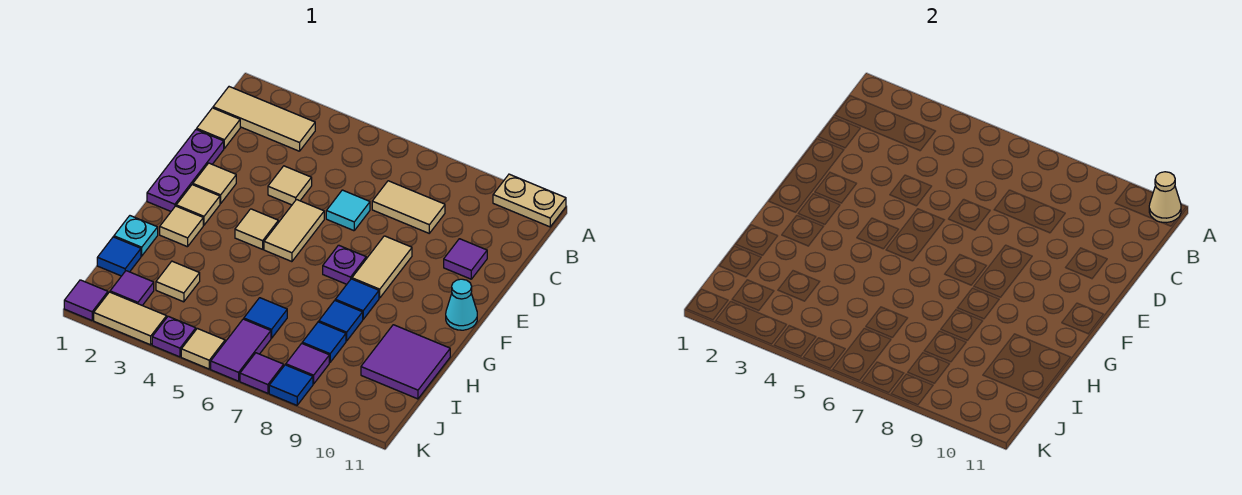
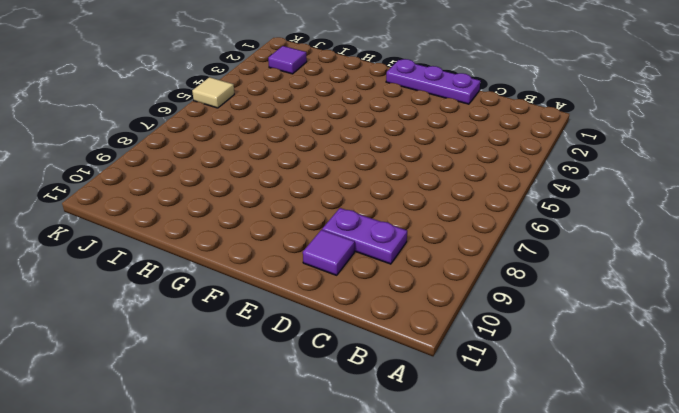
purple plate C9:D9 level 1 -> none
none -> tan plate A10:A11 level 1
none -> tan tile B1:B3 level 1
none -> tan tile C1 level 1
none -> tan tile C7:C8 level 1

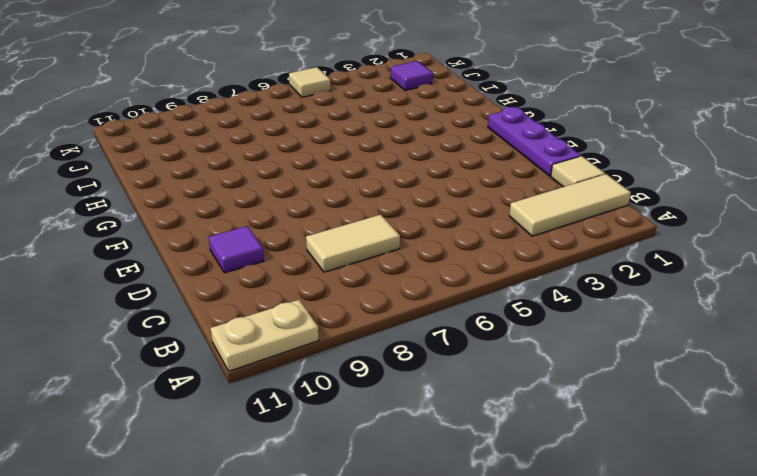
none -> tan tile D4 level 1
none -> cyan tile D6 level 1
none -> tan tile E2 level 1
none -> tan tile E5:F5 level 1

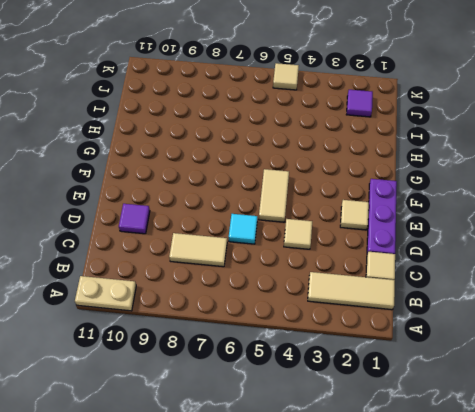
none -> tan tile E8:F8 level 1
none -> tan tile F2 level 1
none -> tan tile F4 level 1
none -> purple plate F7 level 1

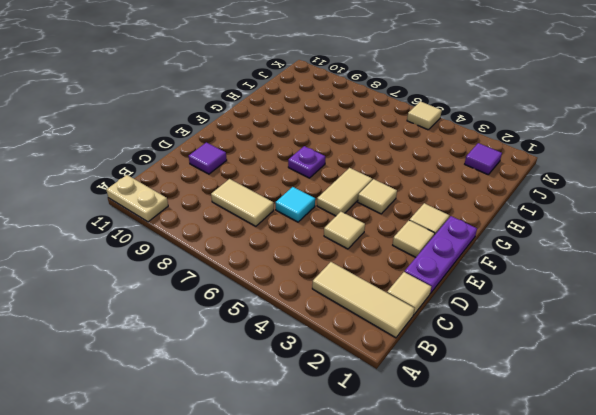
none -> tan tile E8:F8 level 1
none -> cyan cone F11 level 1
none -> tan tile G2 level 1
none -> blue tile G8 level 1

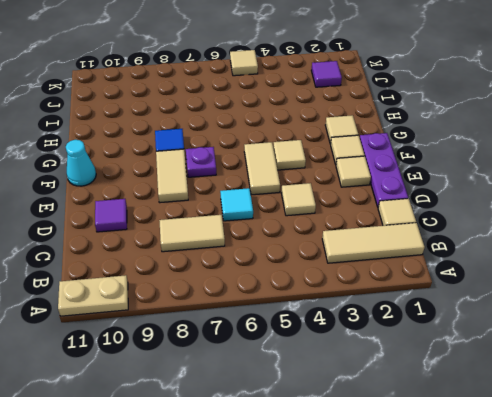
none -> cyan plate H1 level 1
none -> blue tile H8 level 1
none -> purple tile H10:I11 level 1
none -> blue tile I1 level 1

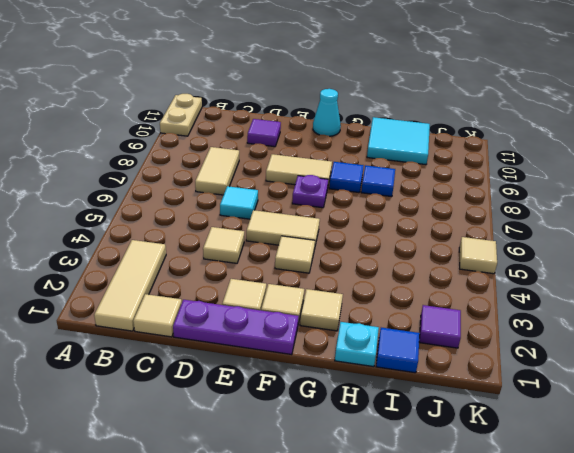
cyan tile H10:I11 level 1 -> purple tile H10:I11 level 1
none -> tan tile I3 level 1
none -> blue tile I6 level 1
none -> blue tile I8 level 1
none -> purple tile J6:K6 level 1

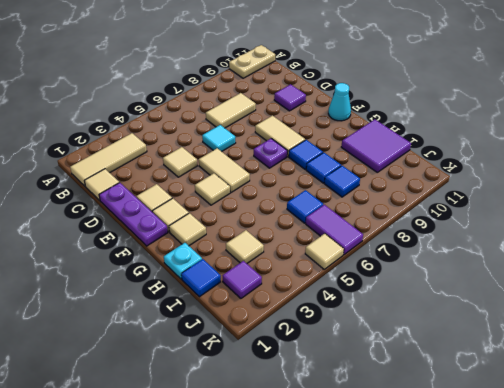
none -> purple tile J8 level 1
none -> purple tile K1 level 1
none -> tan tile K2:K3 level 1
none -> purple plate K4 level 1

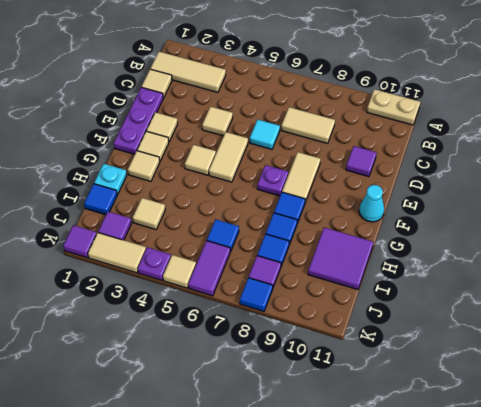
none -> purple tile K7 level 1
none -> tan cone A11 level 2

